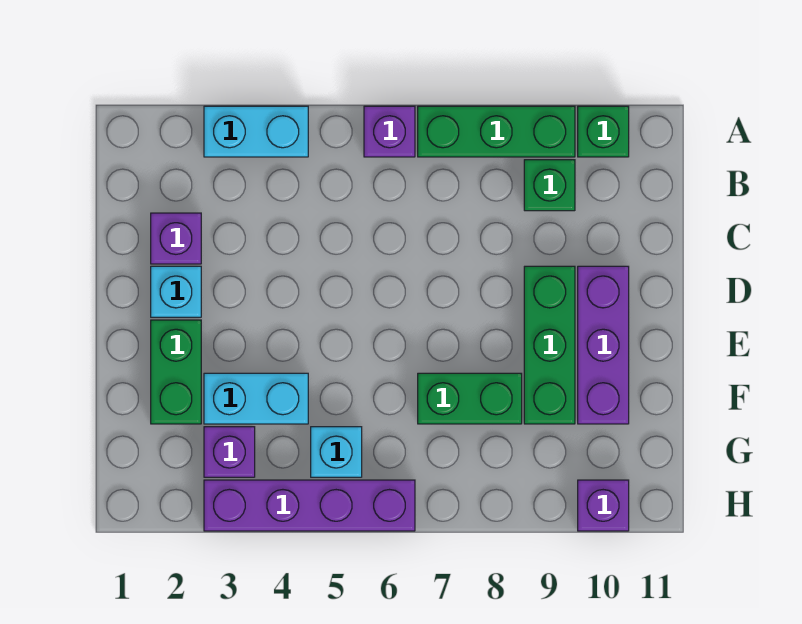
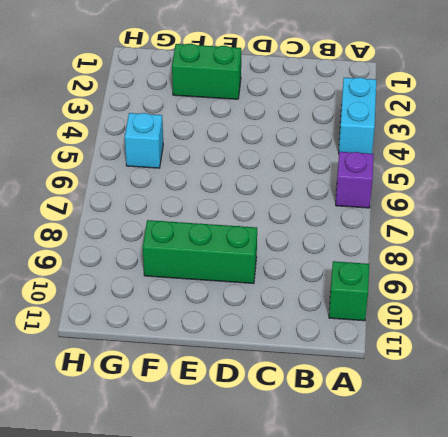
none -> green brick A7:A9 level 1
none -> green brick B9 level 1
none -> purple brick C2 level 1

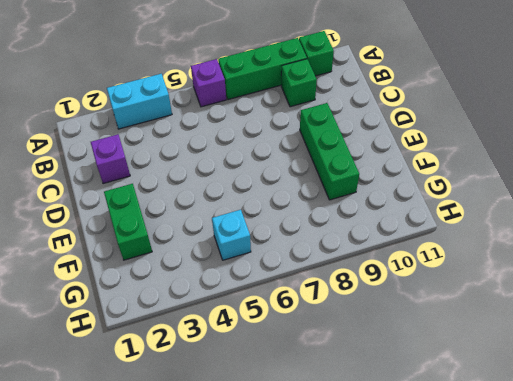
none -> cyan brick D2 level 1
none -> purple brick D10:F10 level 1
none -> cyan brick F3:F4 level 1

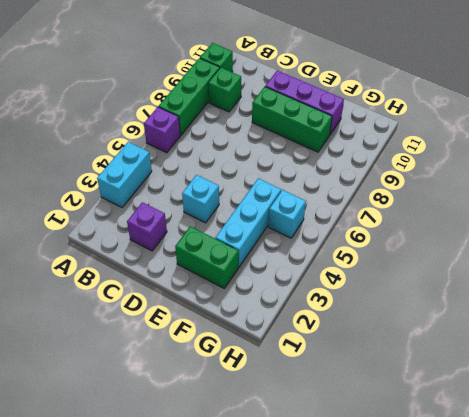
cyan brick D4 level 1 -> cyan brick D2 level 1
cyan brick F3:F5 level 1 -> cyan brick F3:F4 level 1
none -> green brick F7:F8 level 1
none -> purple brick G3 level 1
none -> purple brick H3:H6 level 1

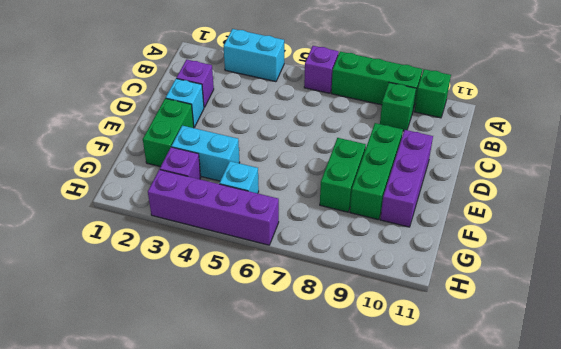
green brick E8:F8 level 1 -> green brick F7:F8 level 1
none -> purple brick H10 level 1

